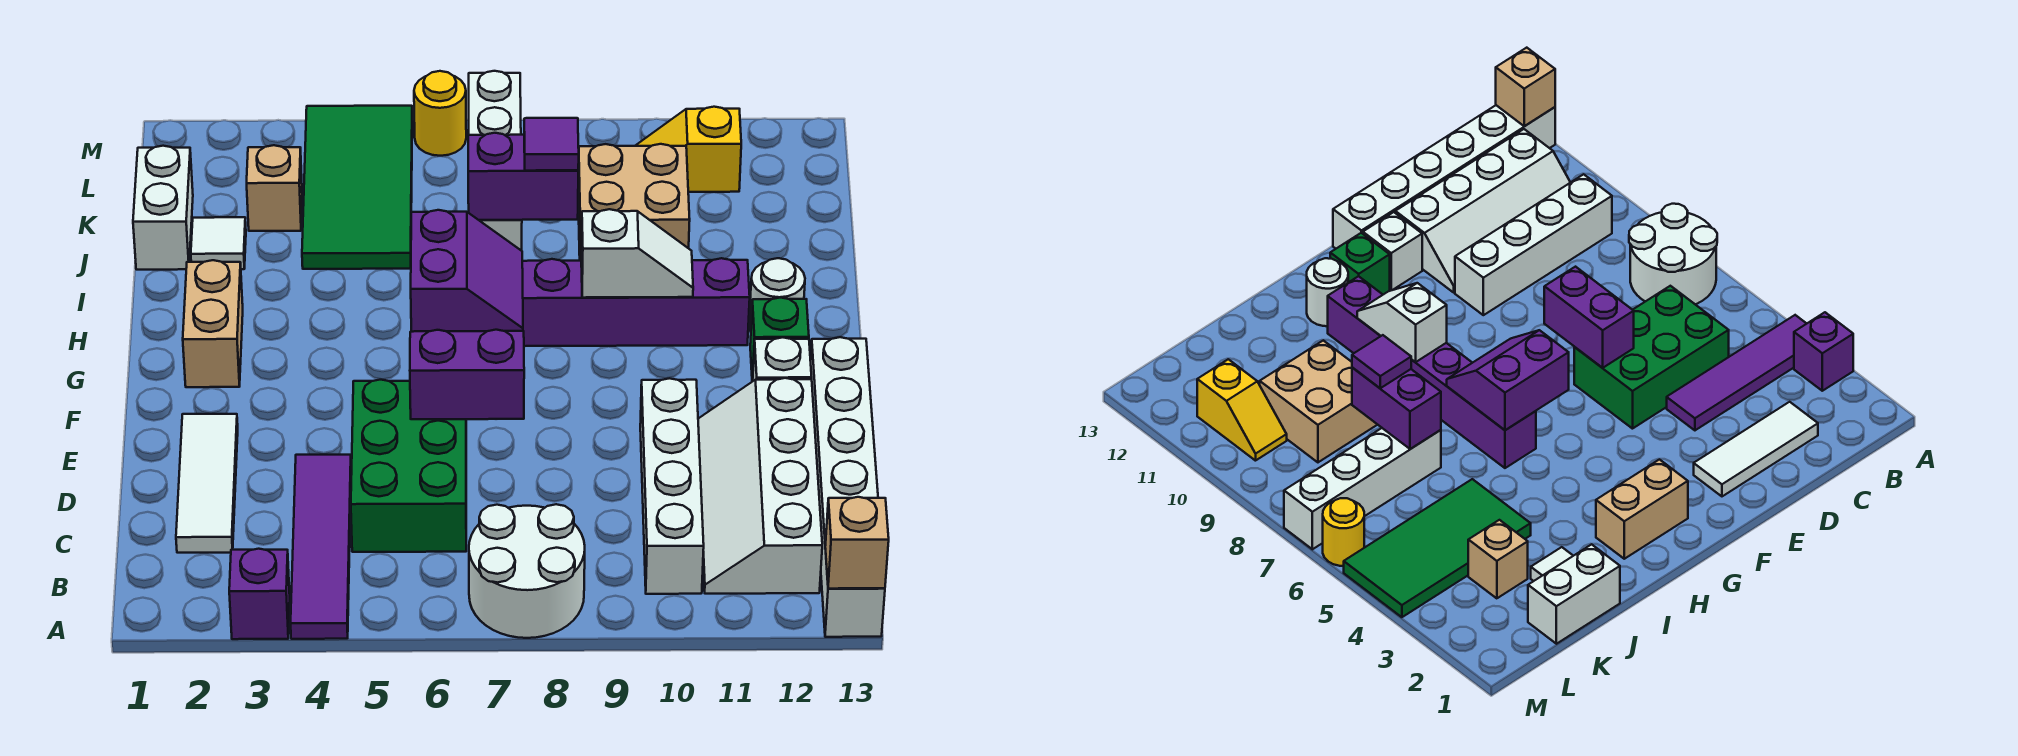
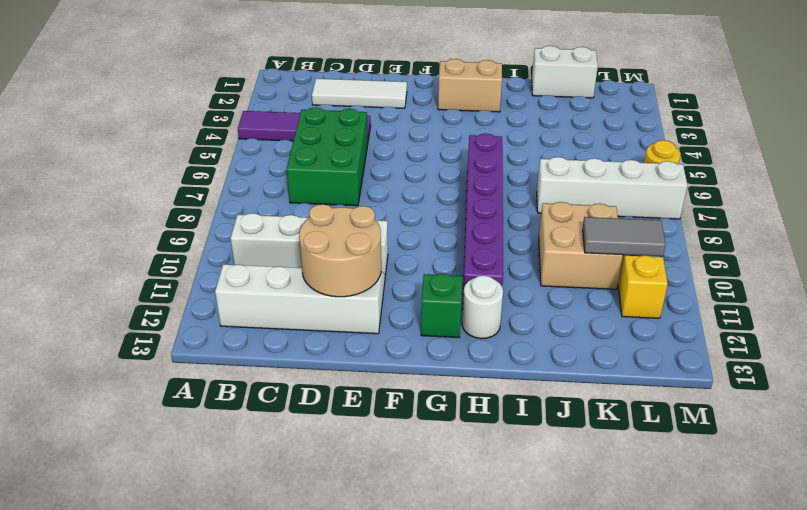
green brick C5:D7 level 1 -> green brick C5:E6 level 1
tan round brick D11:E12 level 2 -> none
grey tile K10:L10 level 2 -> none
none -> purple brick A3 level 1
none -> white round brick A7:B8 level 1
none -> white brick A13:F13 level 1

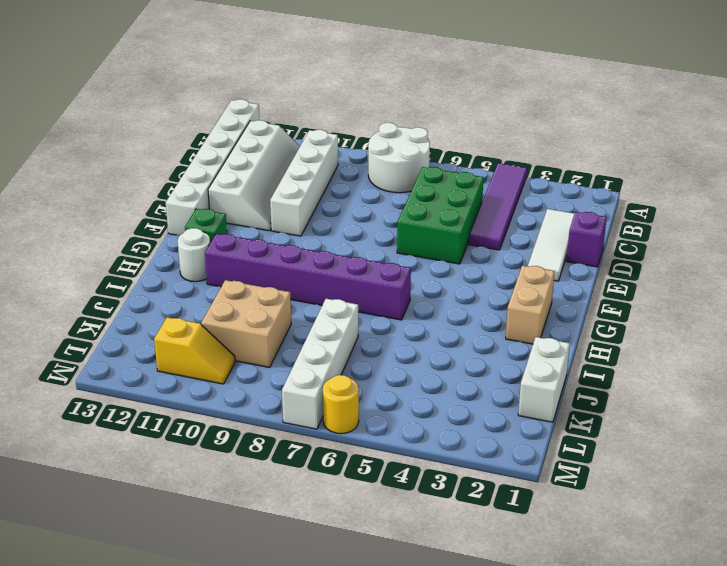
purple brick D1 level 1 -> purple brick A3 level 1
none -> white brick F12 level 1
none -> white tile J2 level 1
none -> green tile J4:M5 level 1

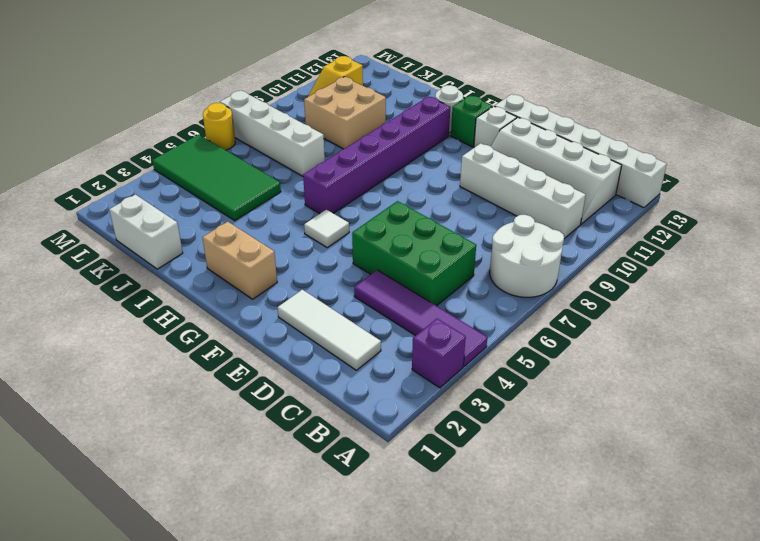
white tile G5 level 1 -> white tile J2 level 1
none -> tan brick K3 level 1
none -> tan brick A13 level 2
none -> purple brick E6:E7 level 2

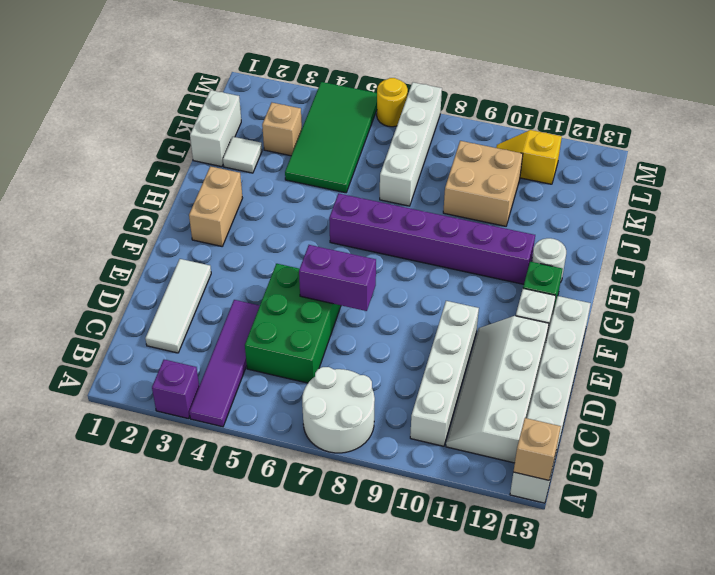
none -> purple slope G6:H7 level 2 top 6
none -> white slope H9:H10 level 2 top 9
none -> purple brick J7:J8 level 2

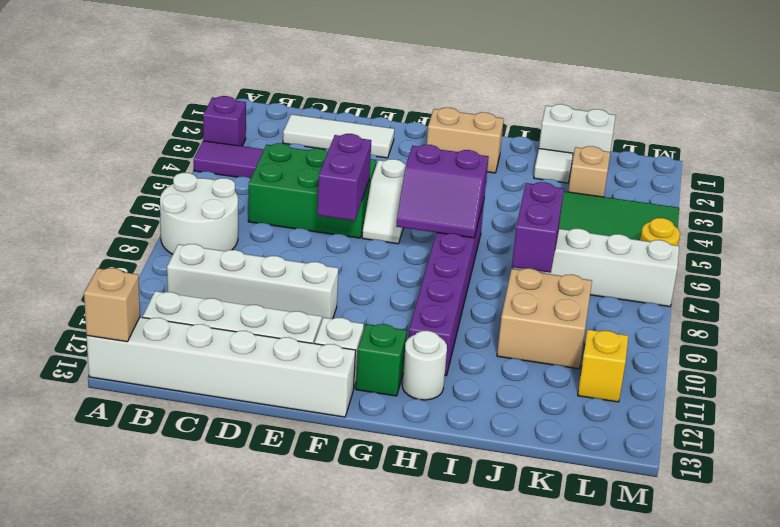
white slope F5:F6 level 1 top 5 -> white slope H9:H10 level 2 top 9
none -> purple tile J8 level 3

